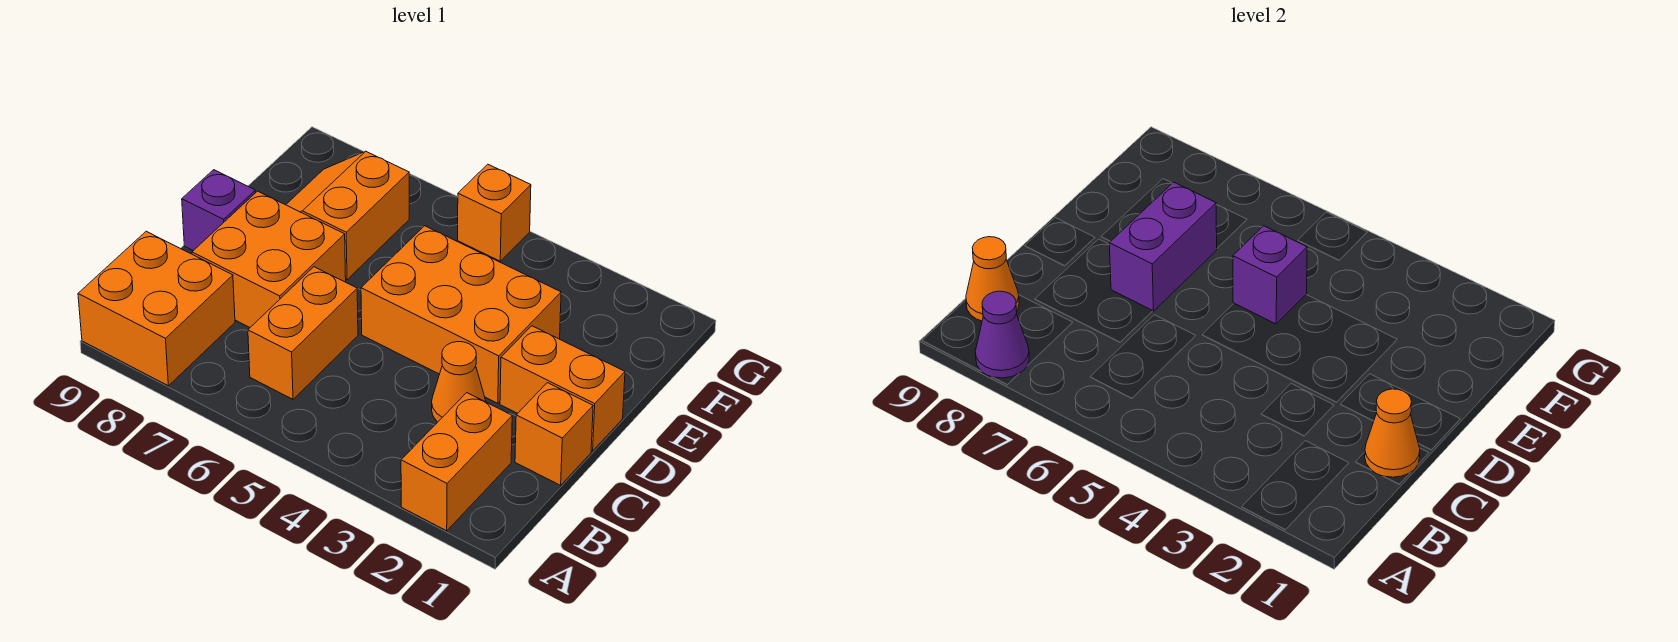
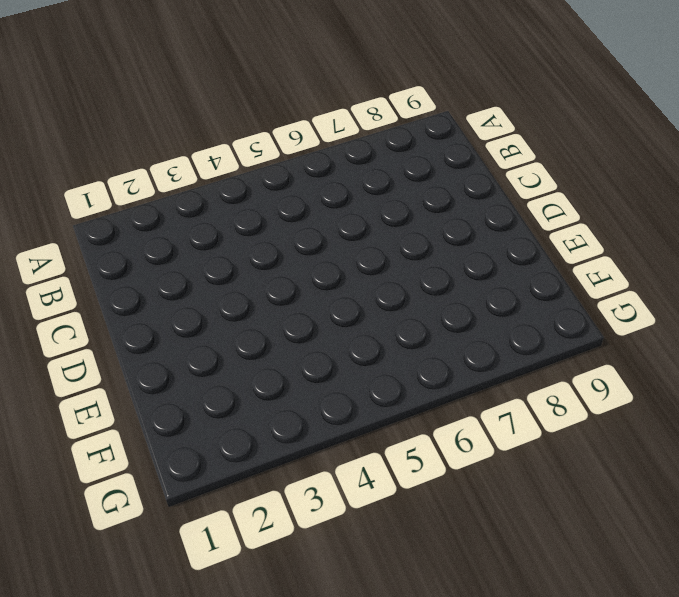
none -> orange brick A2:B2 level 1
none -> orange brick A8:B9 level 1
none -> orange brick B6:C6 level 1

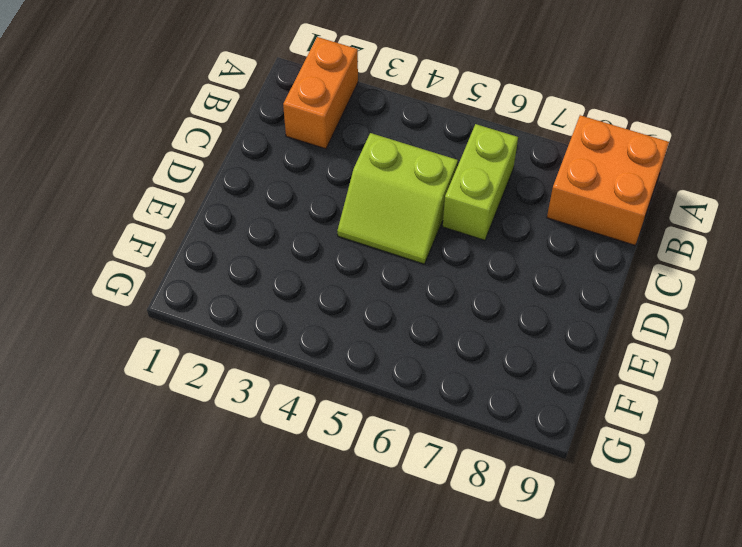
lime brick B6:C6 level 1 -> orange brick B6:C6 level 1
lime slope C4:D5 level 1 top C -> orange brick D3:E5 level 1
none -> orange brick C1 level 1
none -> orange cone C3 level 1
none -> orange brick C7:D8 level 1

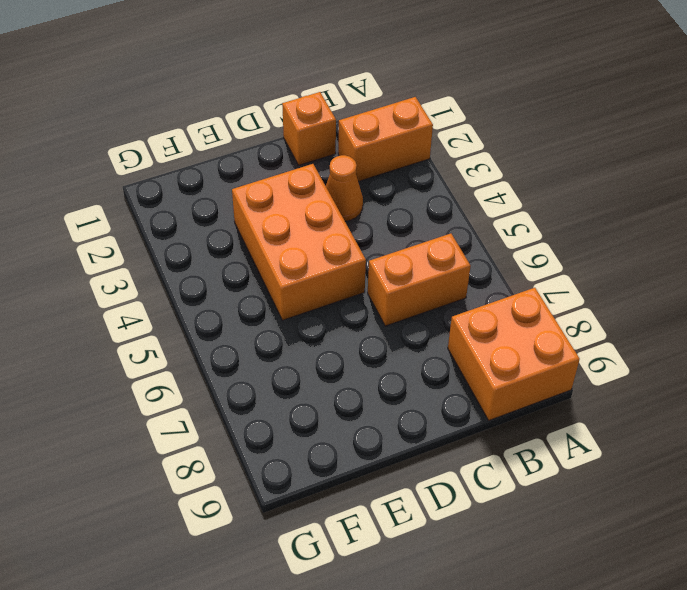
none -> orange brick C7:D8 level 1
none -> orange brick D1:D2 level 1
none -> purple brick D9 level 1

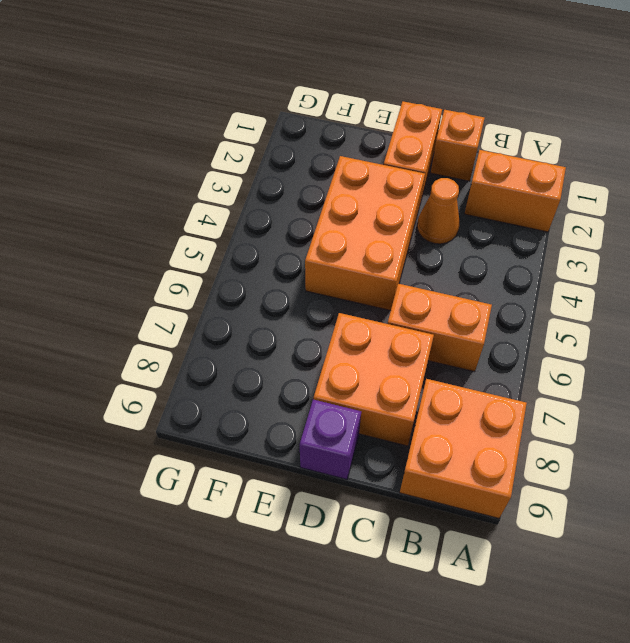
none -> orange slope E7:F8 level 1 top 7
none -> orange brick G5 level 1
none -> purple cone A8 level 2

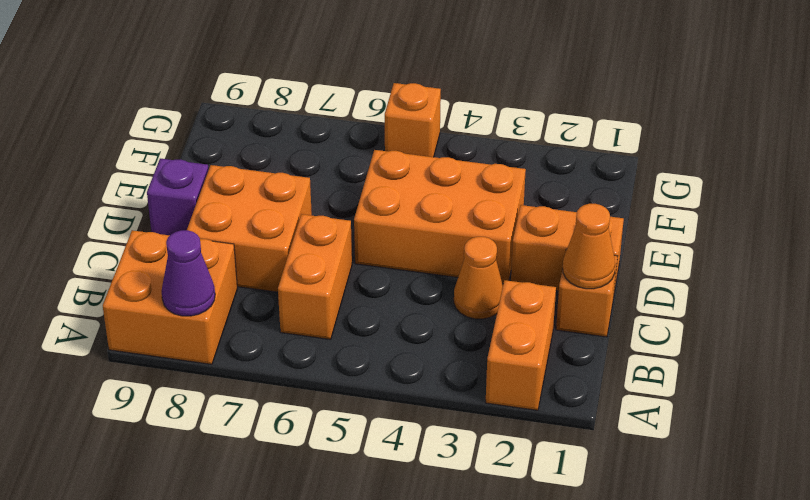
none -> orange slope E7:F8 level 1 top 7
none -> orange cone B9 level 2
none -> purple brick D7:E7 level 2

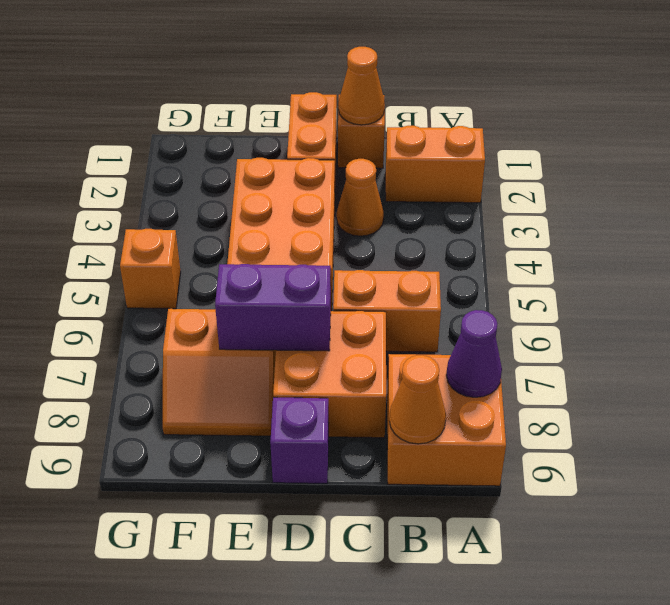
none -> purple brick E5 level 2

